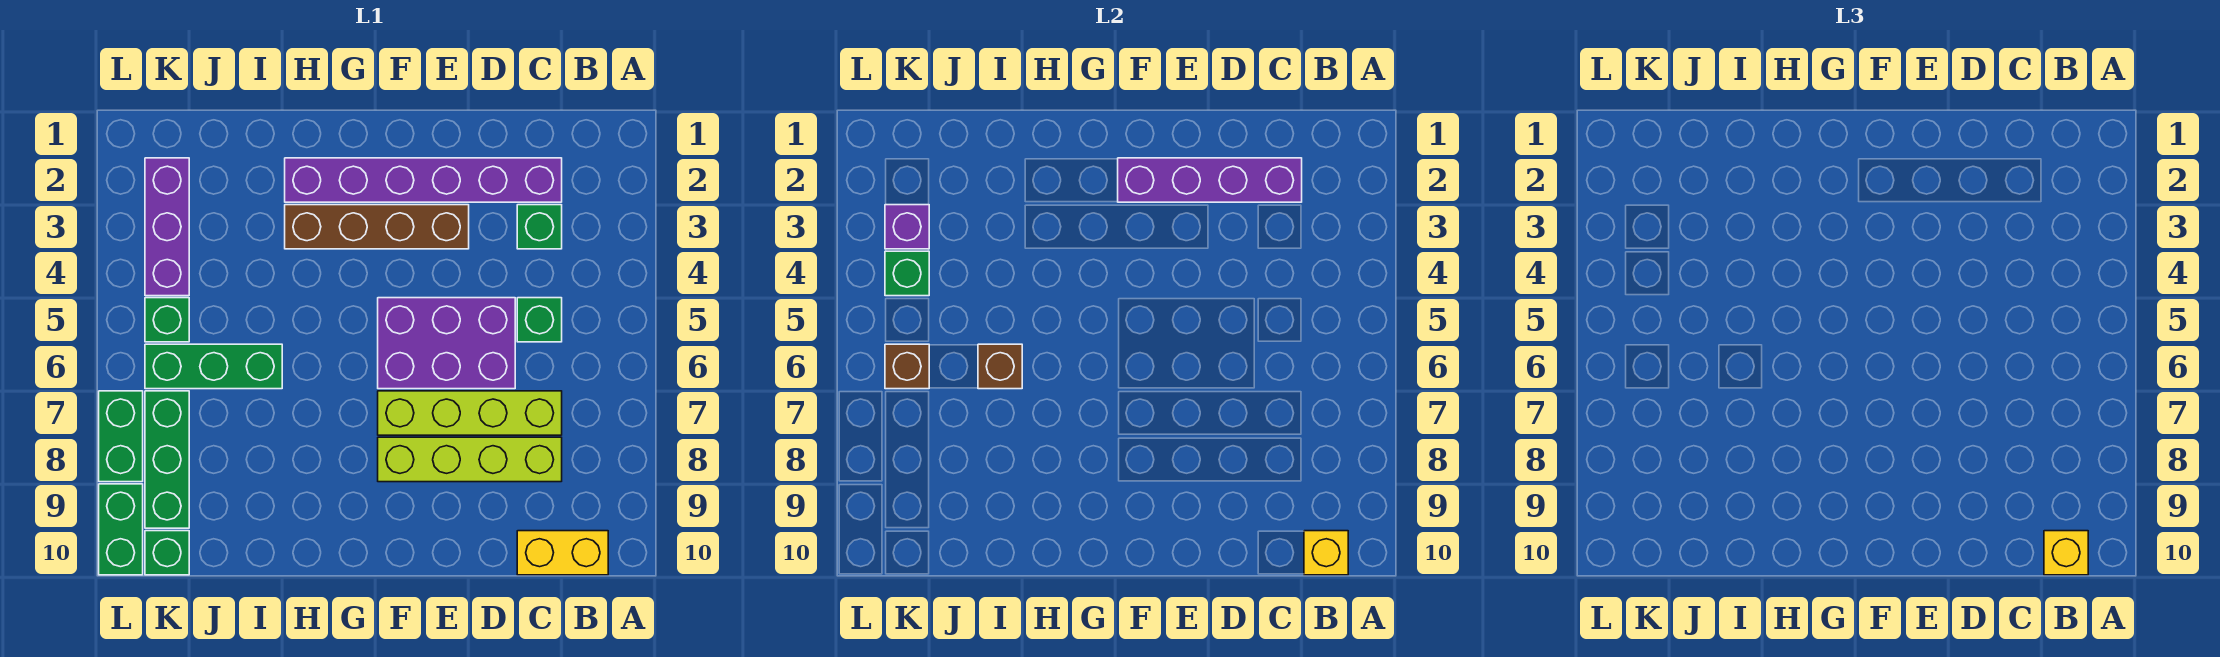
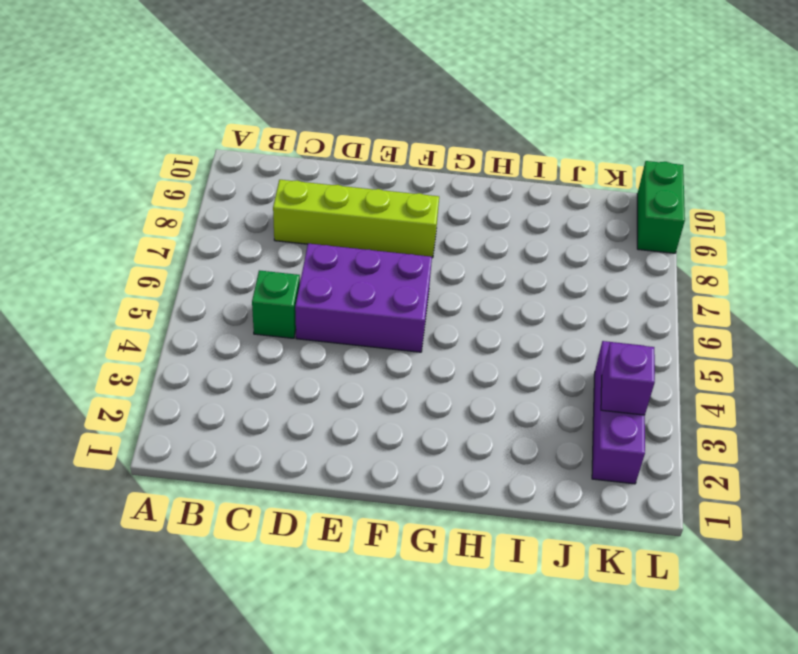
none -> yellow brick B10:C10 level 1
none -> purple brick C2:H2 level 1
none -> green brick C3 level 1

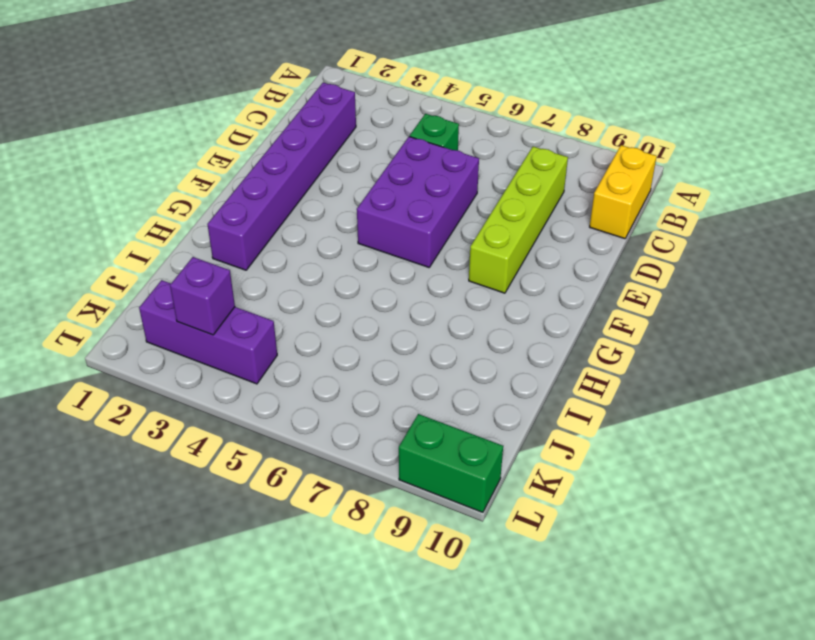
none -> green brick C3 level 1
none -> lime brick C7:F7 level 1
none -> brown brick E3:H3 level 1

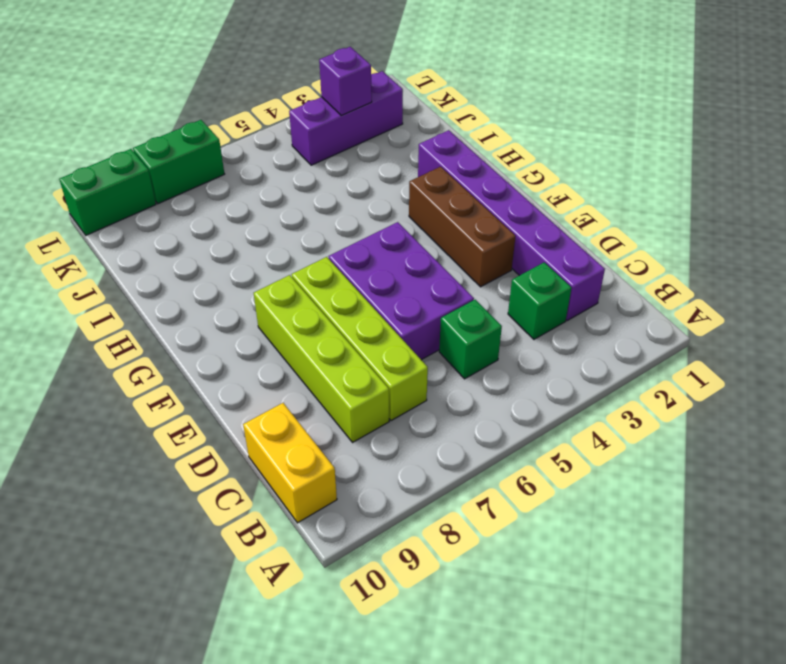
brown brick E3:G3 level 1 -> brown brick E3:H3 level 1
none -> green brick I6:K6 level 1
none -> green brick K5 level 1
none -> green brick K7:K9 level 1

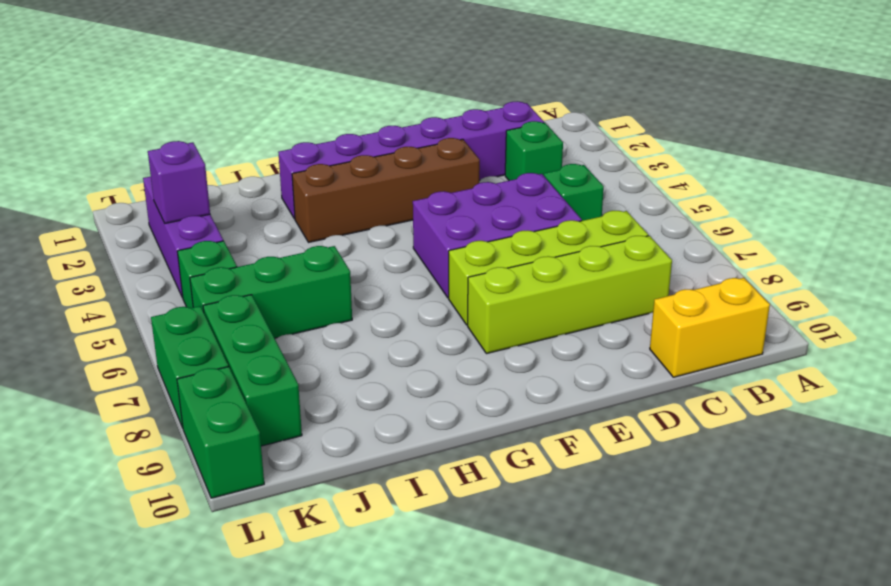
none -> green brick K10 level 1
none -> yellow brick B10 level 2
none -> purple brick C2:F2 level 2

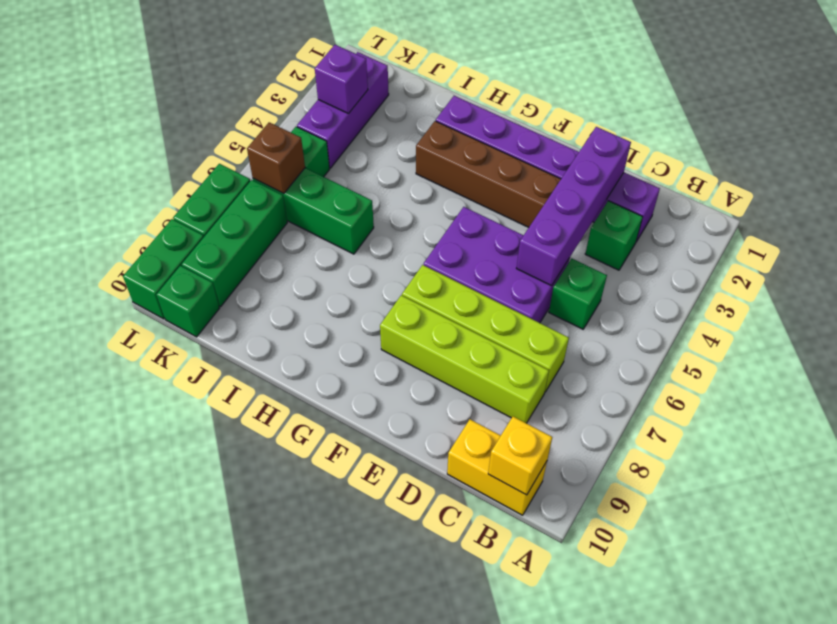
purple brick D2:D5 level 2 -> purple brick C2:F2 level 2
none -> brown brick I6 level 2
none -> green brick K4 level 2
none -> yellow brick B10 level 3

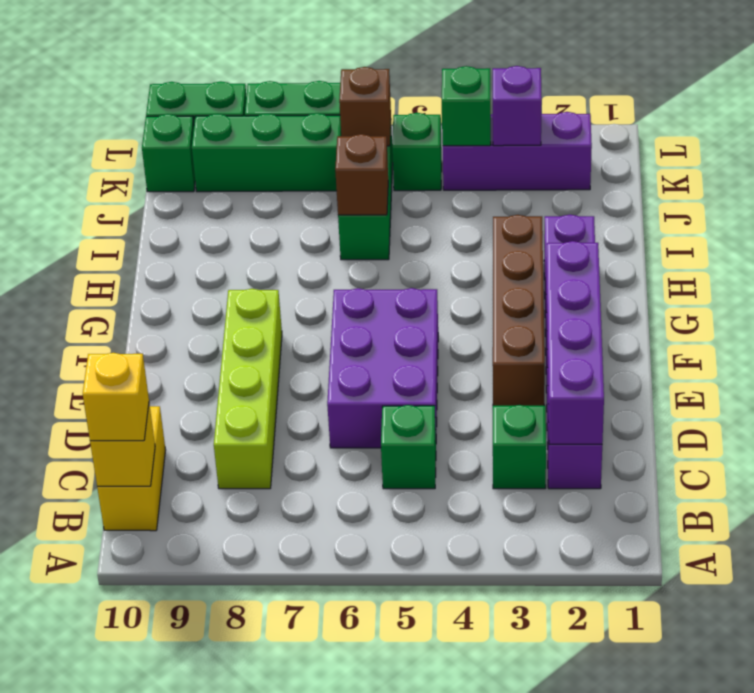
none -> lime brick C7:F7 level 1

